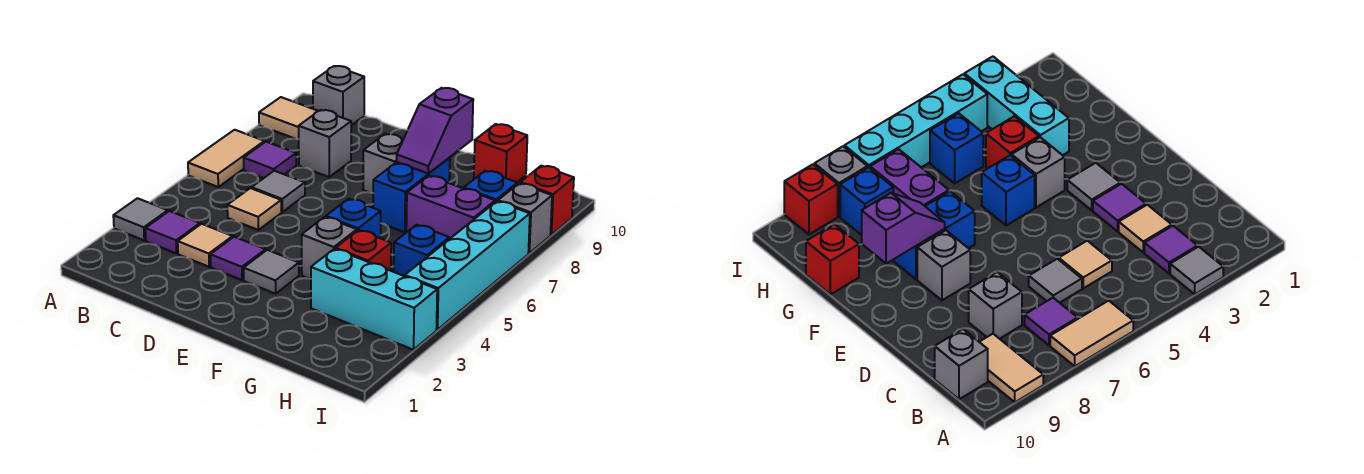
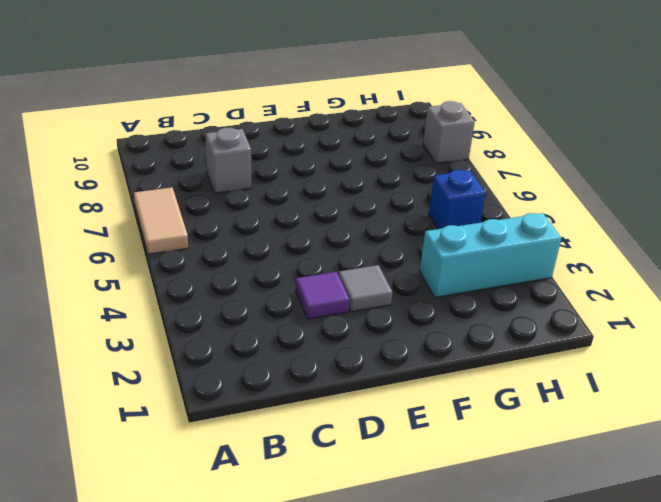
none -> grey tile A3 level 1
none -> tan tile A9:B9 level 1
none -> purple tile B3 level 1

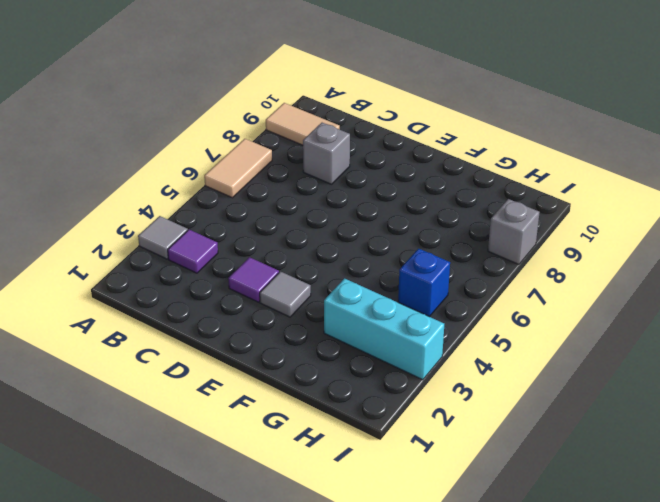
none -> purple tile B7 level 1
none -> grey brick B10 level 1
none -> tan tile C3 level 1

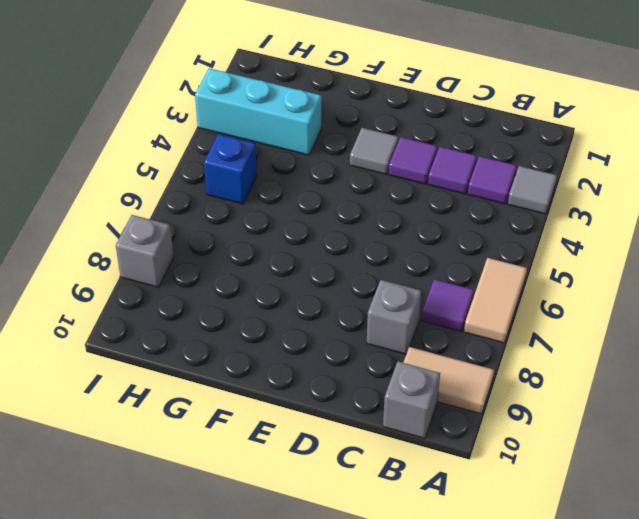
purple tile C3 level 1 -> tan tile C3 level 1
none -> tan tile C5 level 1
none -> grey tile C6 level 1
none -> grey brick E8 level 1

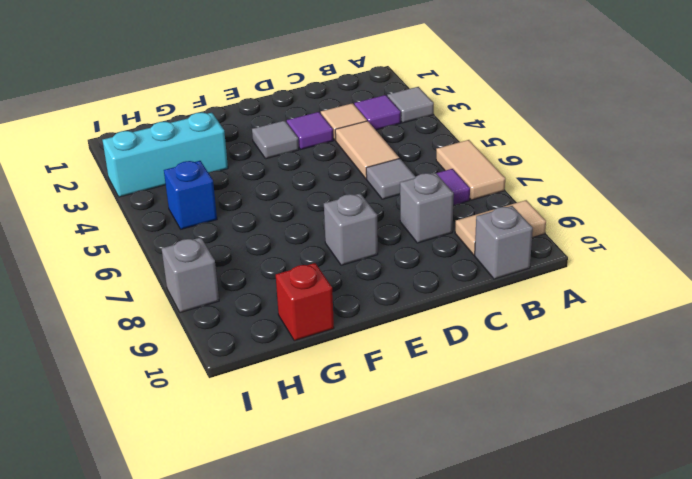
tan tile C4:C5 level 1 -> tan tile C5 level 1
none -> grey brick F4 level 1
none -> blue brick F5 level 1
none -> blue brick F7:F8 level 1

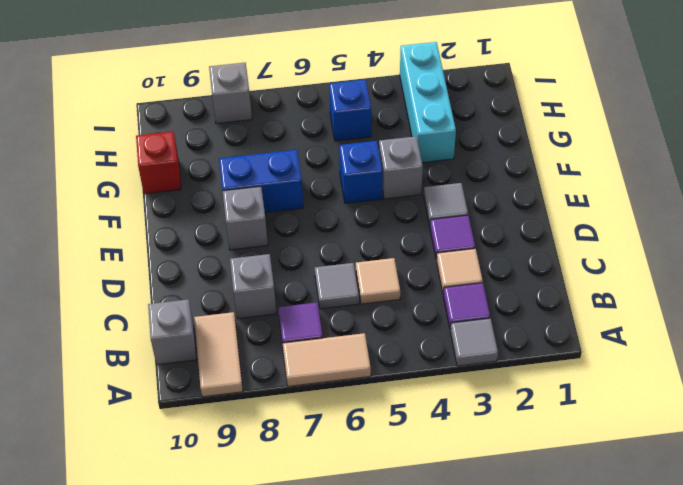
none -> red brick G4 level 1
none -> purple brick G7:H7 level 1
none -> blue brick H8 level 1

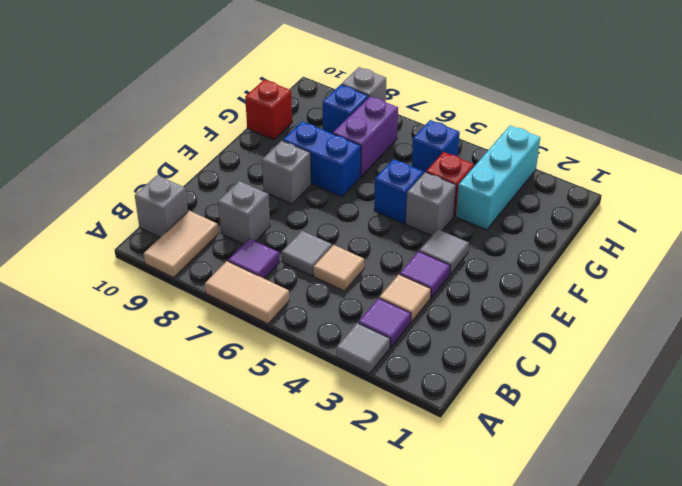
none -> cyan brick I4:I7 level 1
none -> red brick I9 level 1
none -> purple slope F8:F9 level 2 top 9

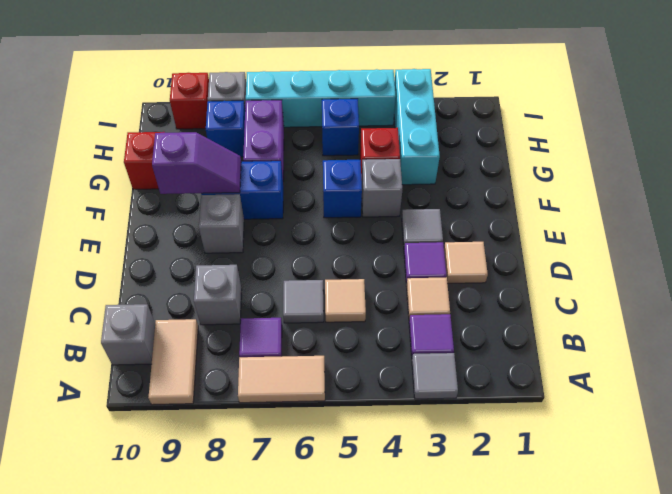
tan tile D2 level 1 -> none

